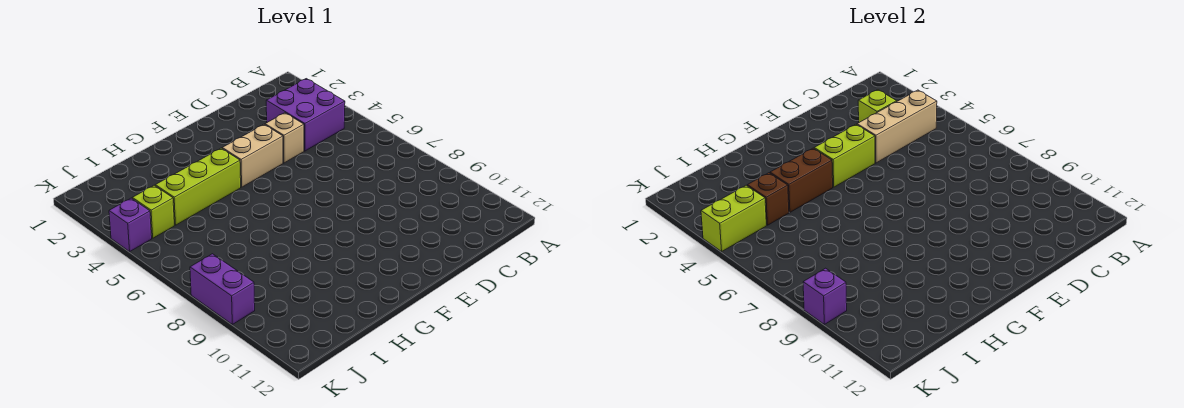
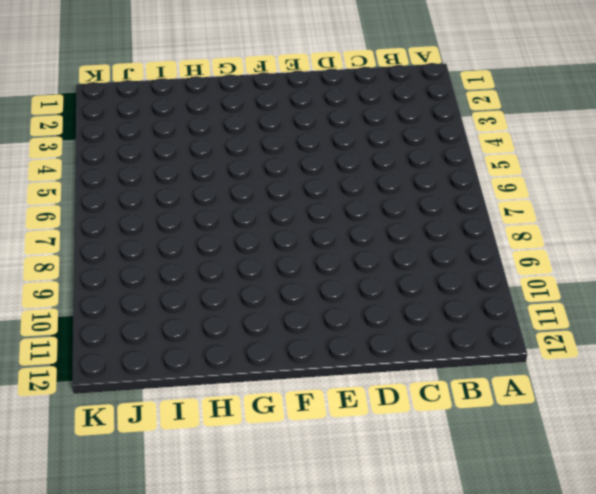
none -> purple brick B3:C4 level 1
none -> tan brick D4 level 1
none -> tan brick E4:F4 level 1

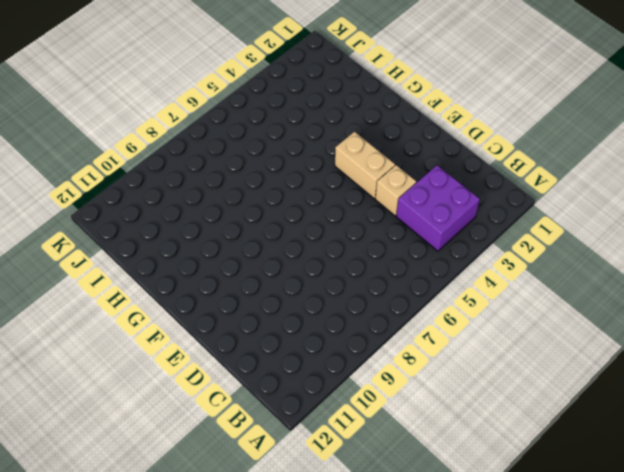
none -> lime brick G4:I4 level 1
none -> lime brick J4 level 1
none -> purple brick K4 level 1

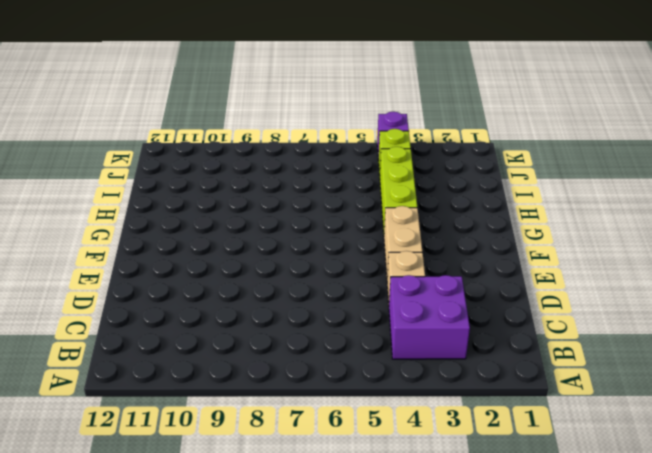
none -> purple brick K8:K9 level 1
none -> tan brick B4:D4 level 2
none -> lime brick C3 level 2

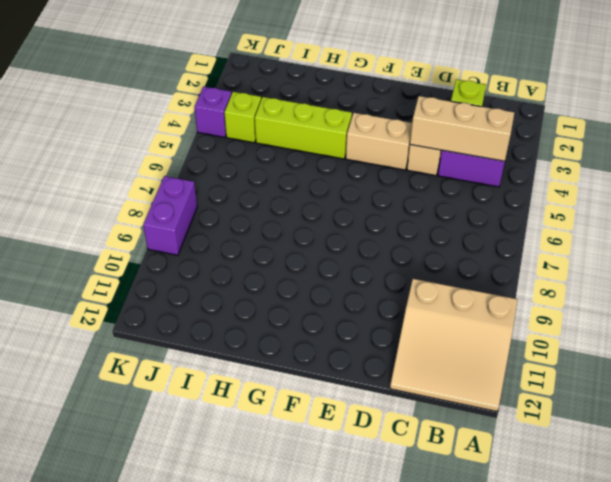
tan slope A10:C12 level 1 top 10 -> none
none -> lime brick E4:F4 level 2
none -> brown brick G4:H4 level 2
none -> brown brick I4 level 2

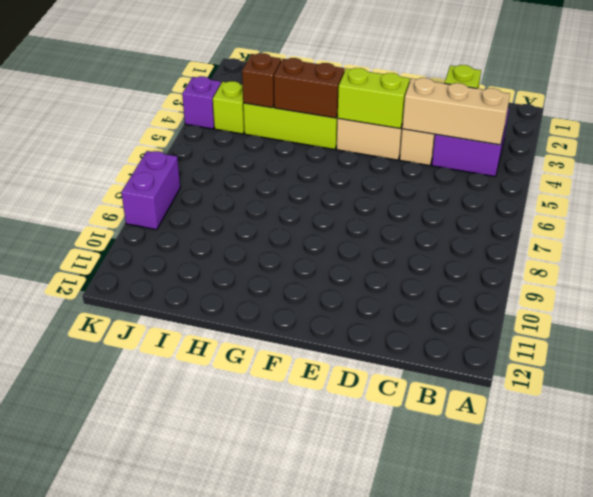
none -> lime brick J4:K4 level 2
none -> purple brick K9 level 2

